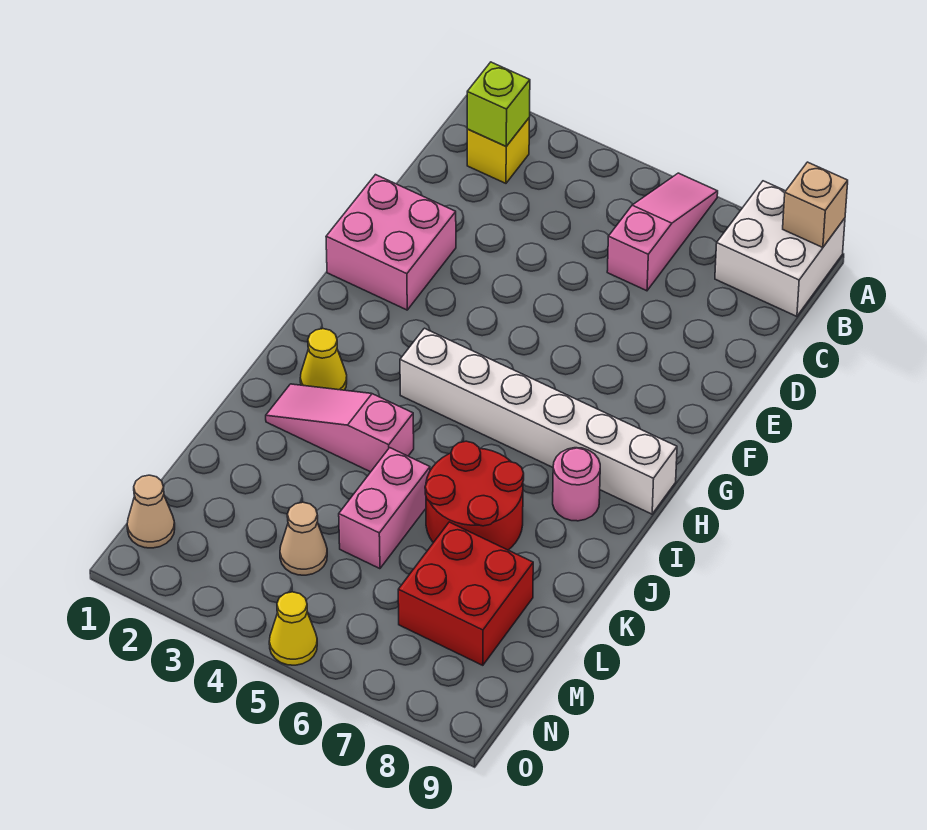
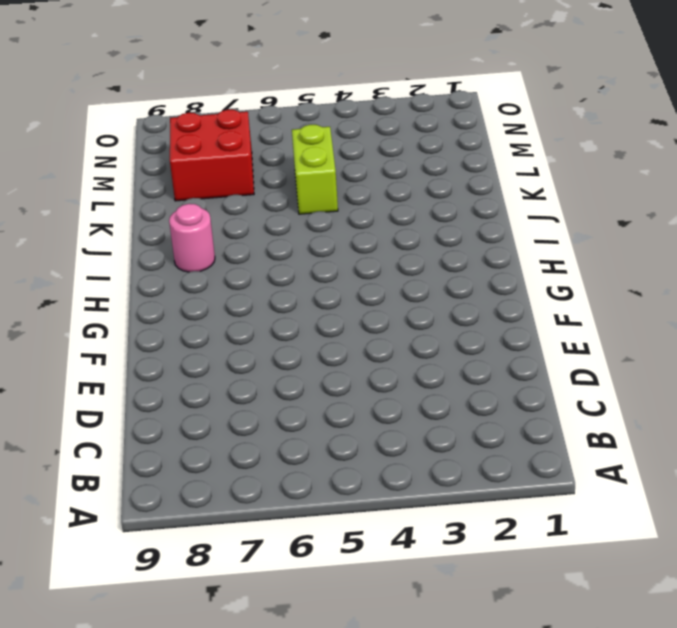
lime brick K5:L5 level 1 -> pink brick K5:L5 level 1
none -> pink slope A6:C6 level 1 top C
none -> white brick A8:B9 level 1
none -> yellow brick B2 level 1

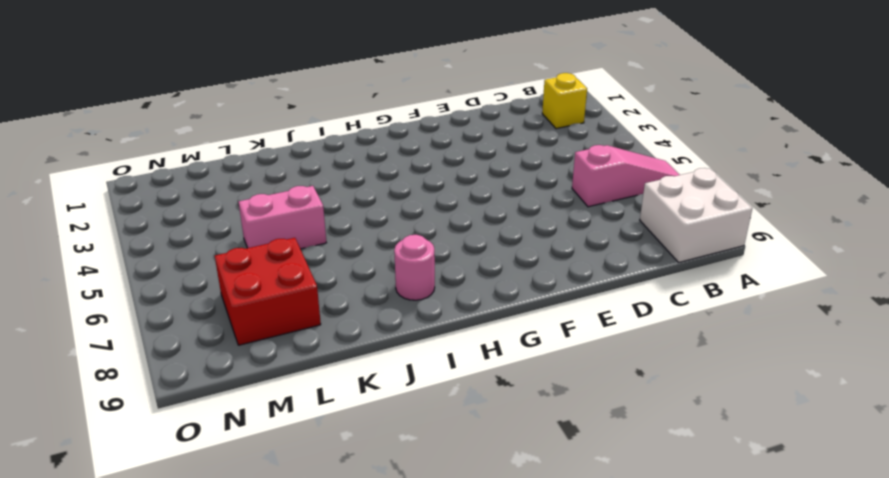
none -> pink brick E1:F2 level 1
none -> white brick H4:H9 level 1
none -> yellow cone I2 level 1

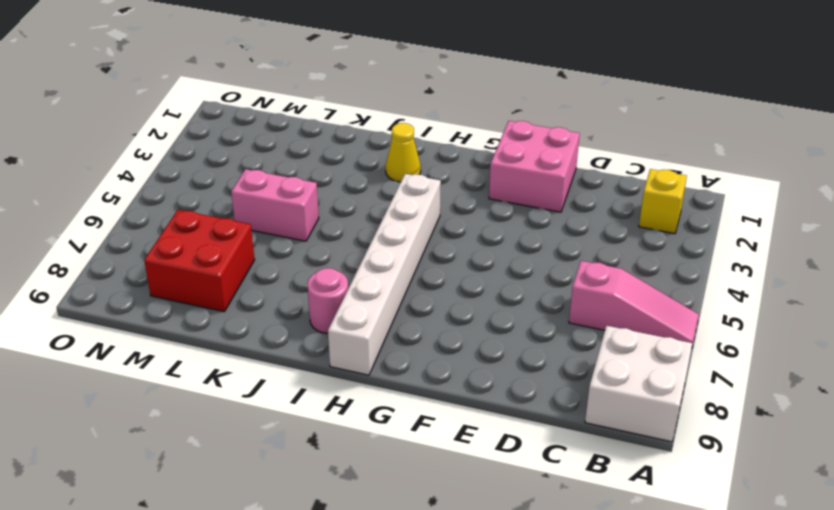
none -> pink slope J2:J4 level 1 top 4
none -> red round brick J6:K7 level 1
none -> tan cone M4 level 1

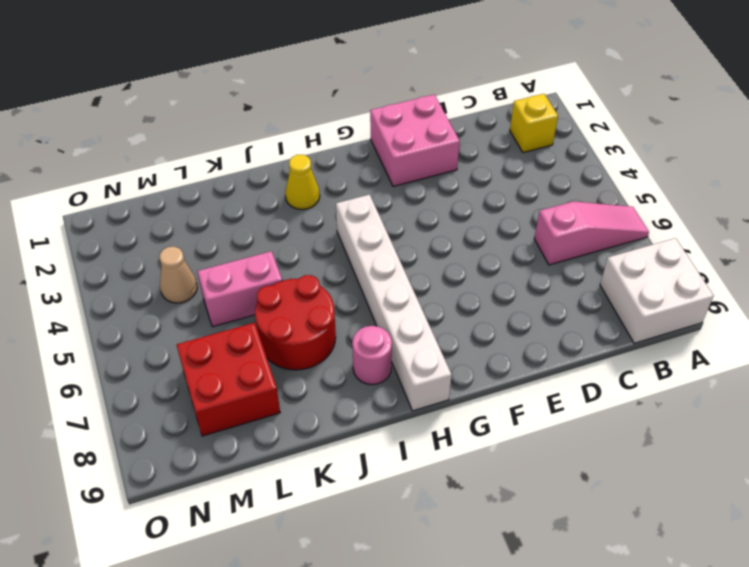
none -> pink slope J2:J4 level 1 top 4
none -> tan cone N1 level 1
none -> yellow cone O5 level 1

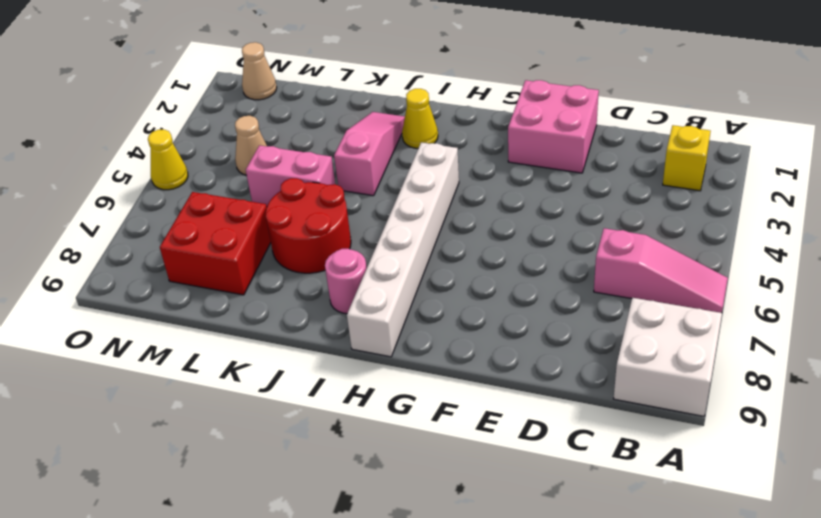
none -> tan brick A9 level 2
none -> lime brick B2 level 2

